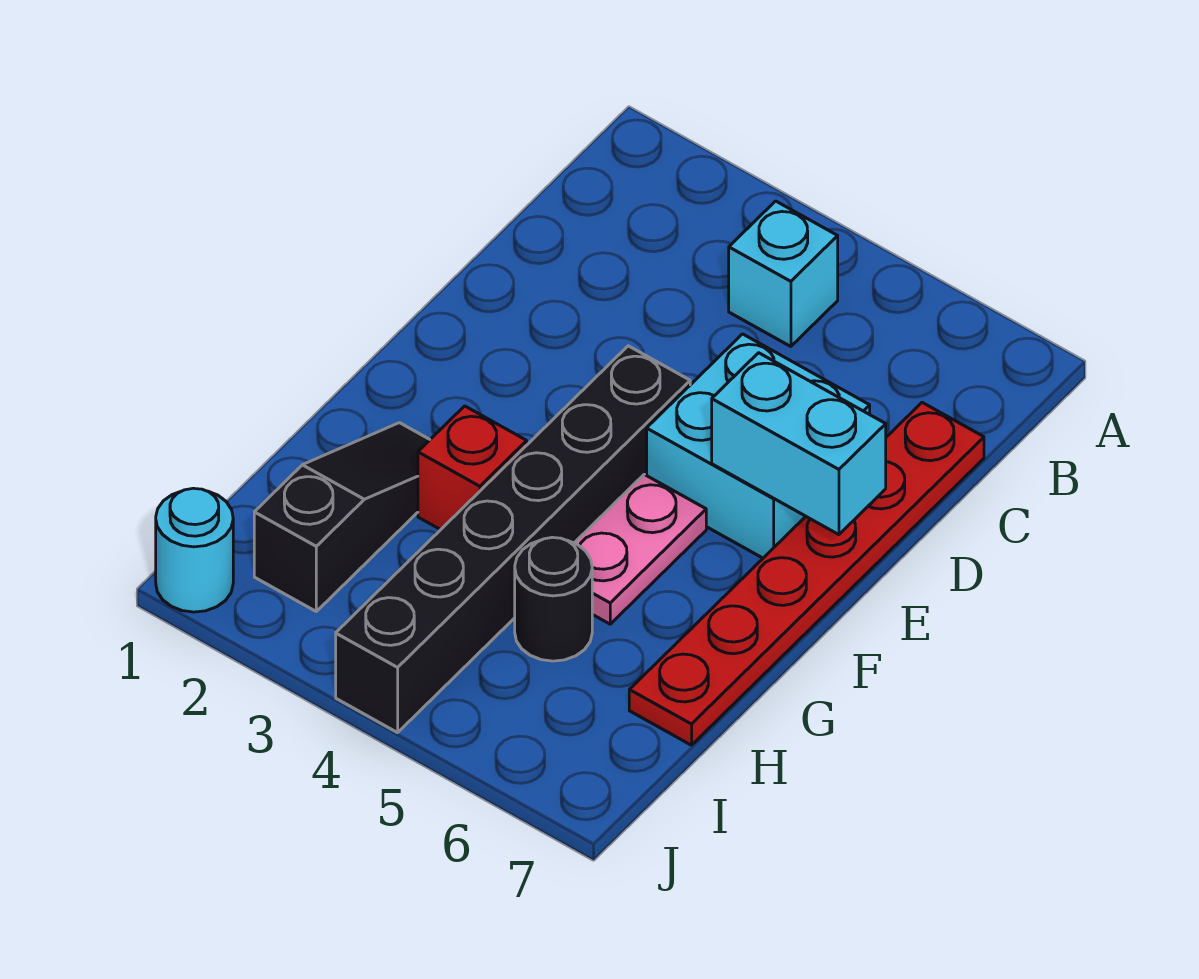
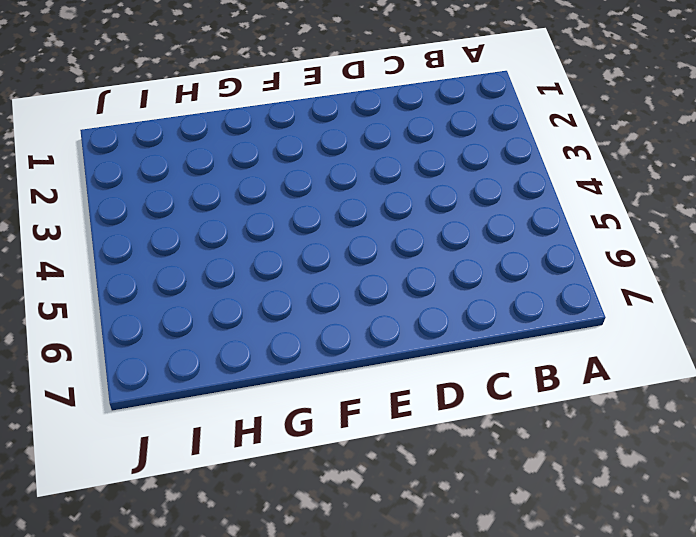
none -> cyan brick B4 level 1
none -> red plate C7:H7 level 1

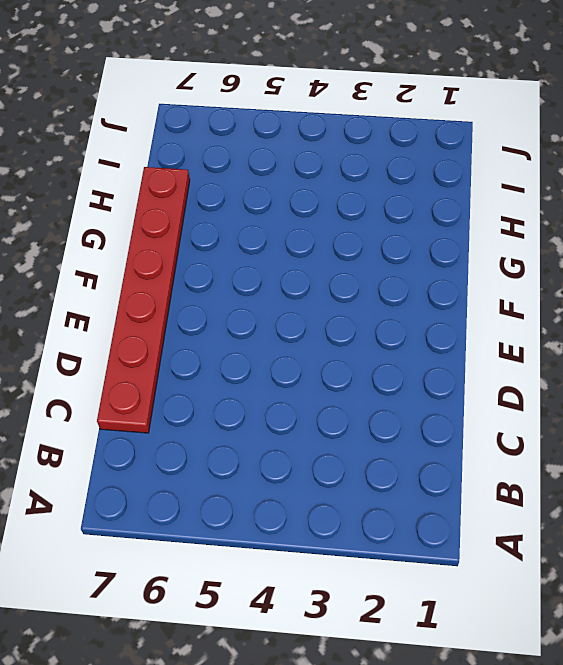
none -> cyan brick B4 level 1
none -> cyan brick D5:E6 level 1

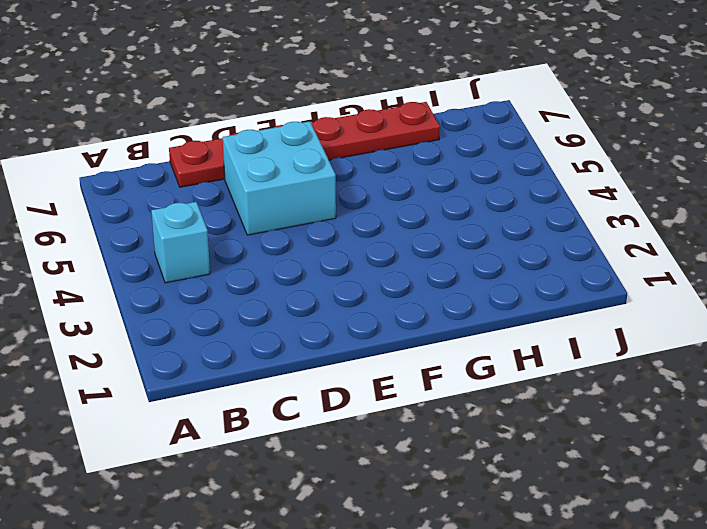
none -> black brick E4:J4 level 1
none -> pink plate F5:G5 level 1

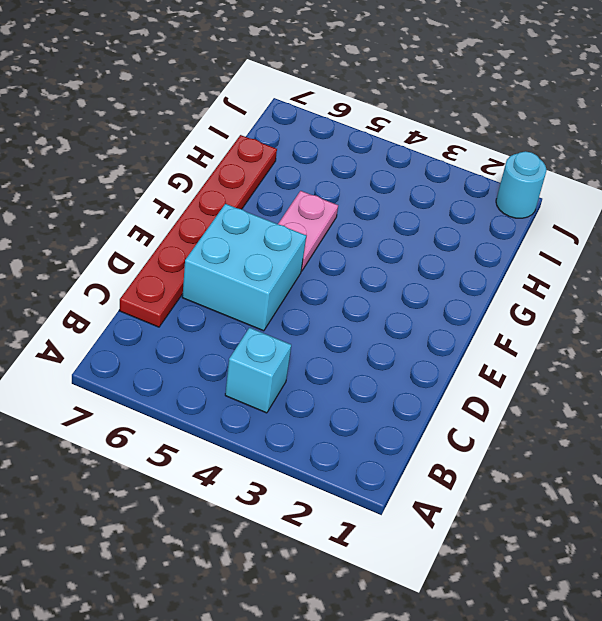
none -> black brick E4:J4 level 1
none -> black slope G2:I2 level 1 top I

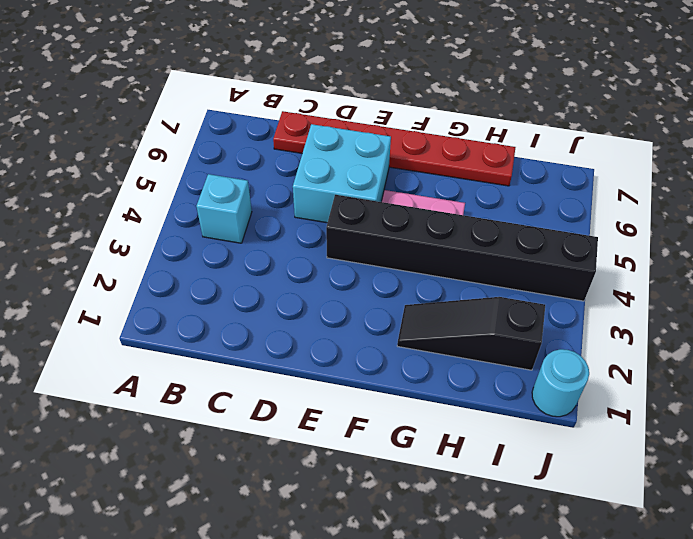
none -> red brick G3 level 1
none -> black round brick H5 level 1

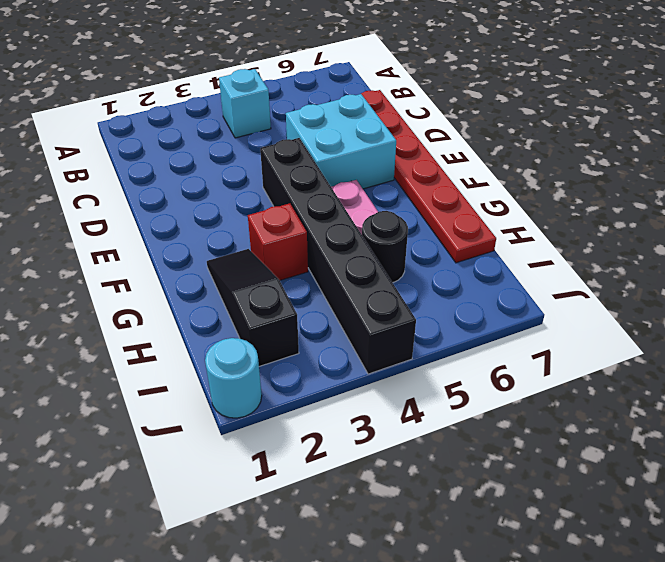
none -> cyan brick E6:E7 level 2

